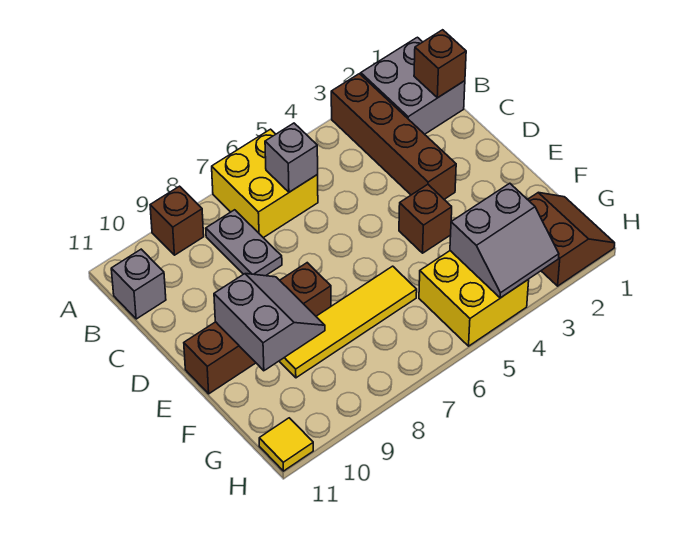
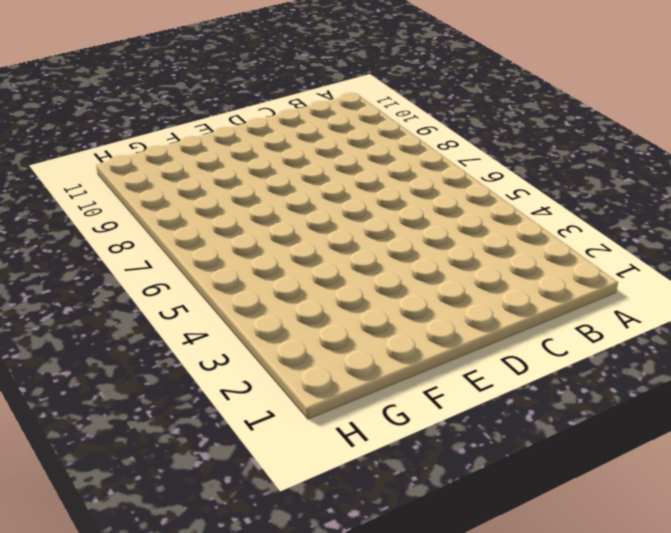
none -> grey brick A1:B2 level 1
none -> brown brick A3:D3 level 1
none -> yellow brick A6:B7 level 1

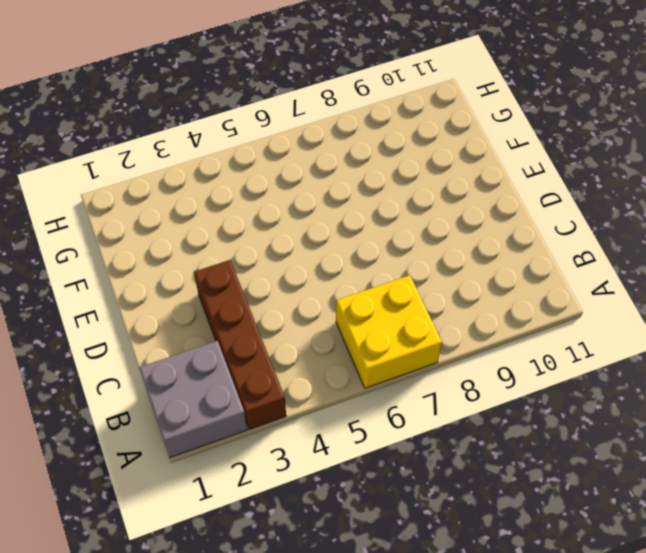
none -> brown brick A9 level 1
none -> grey plate B8:C8 level 1
none -> grey brick B11 level 1

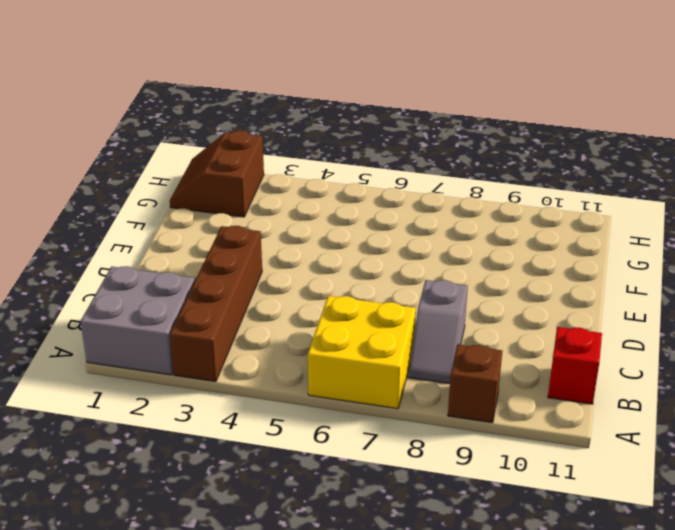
grey slope B8:C8 level 1 top C -> grey plate B8:C8 level 1
red brick B11 level 1 -> grey brick B11 level 1
none -> brown brick E4 level 1
none -> brown brick E8:E11 level 1
none -> yellow tile F6:F9 level 1

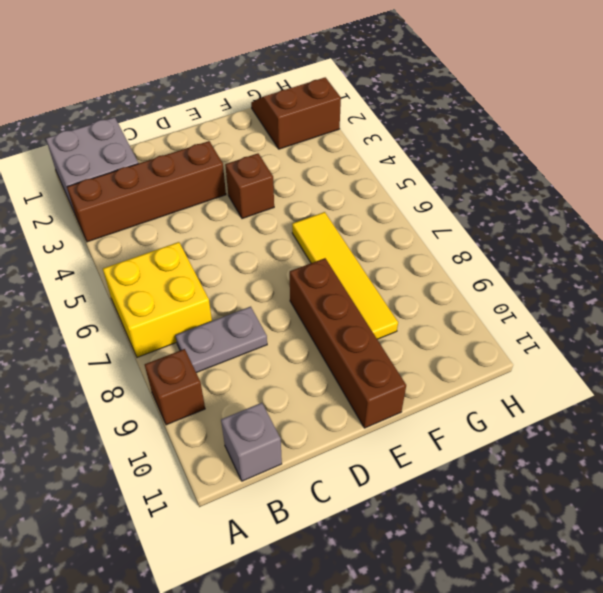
none -> yellow brick G4:H5 level 1
none -> yellow tile H11 level 1
none -> brown brick B1 level 2

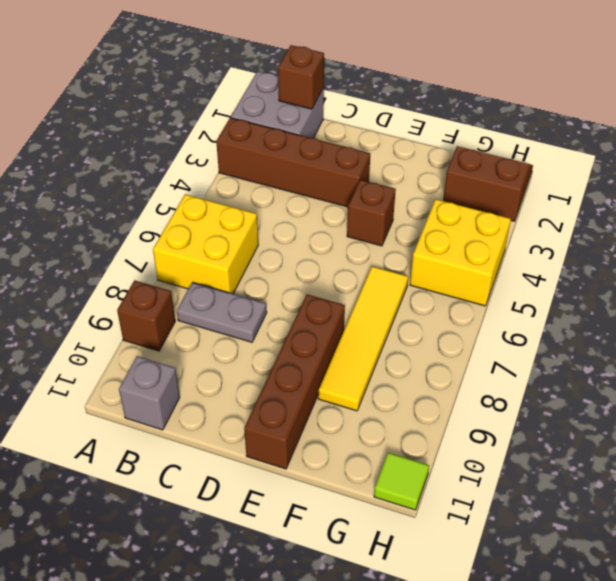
lime tile H11 level 1 -> yellow tile H11 level 1
none -> grey brick B6 level 2
none -> grey slope E9:F10 level 2 top 10
none -> grey slope G3:H4 level 2 top G

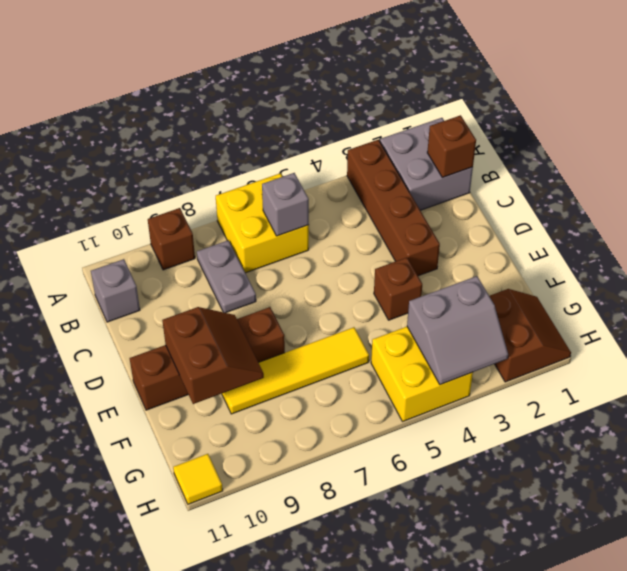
brown slope E9:F10 level 2 top 10 -> grey slope E9:F10 level 2 top 10

